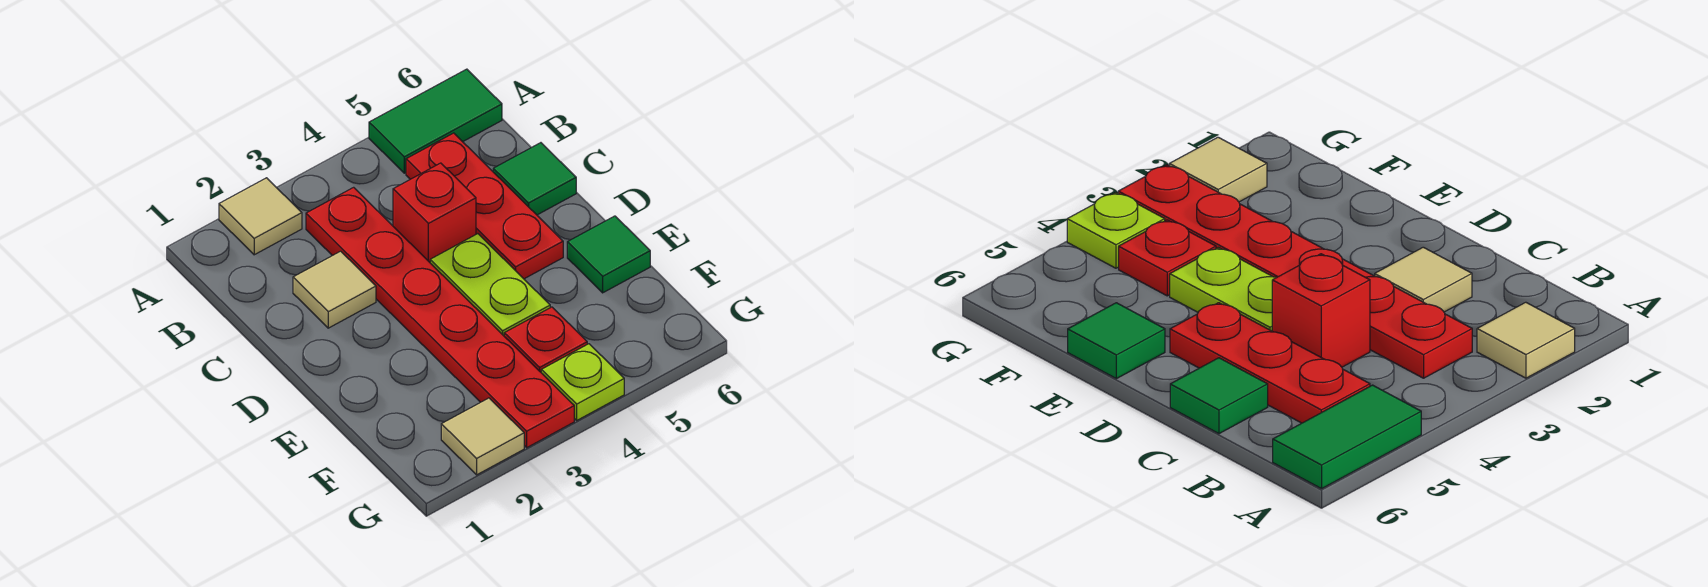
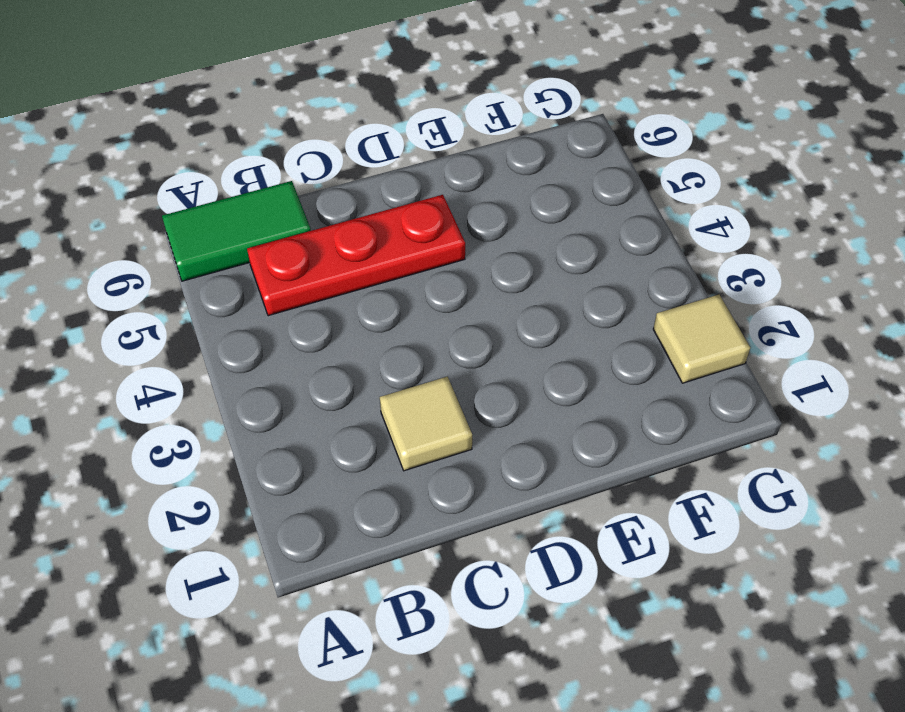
green tile A6:B6 level 1 -> green tile A5:A6 level 1
none -> tan tile A2 level 1
none -> red plate B3:G3 level 1
none -> red brick C4 level 1

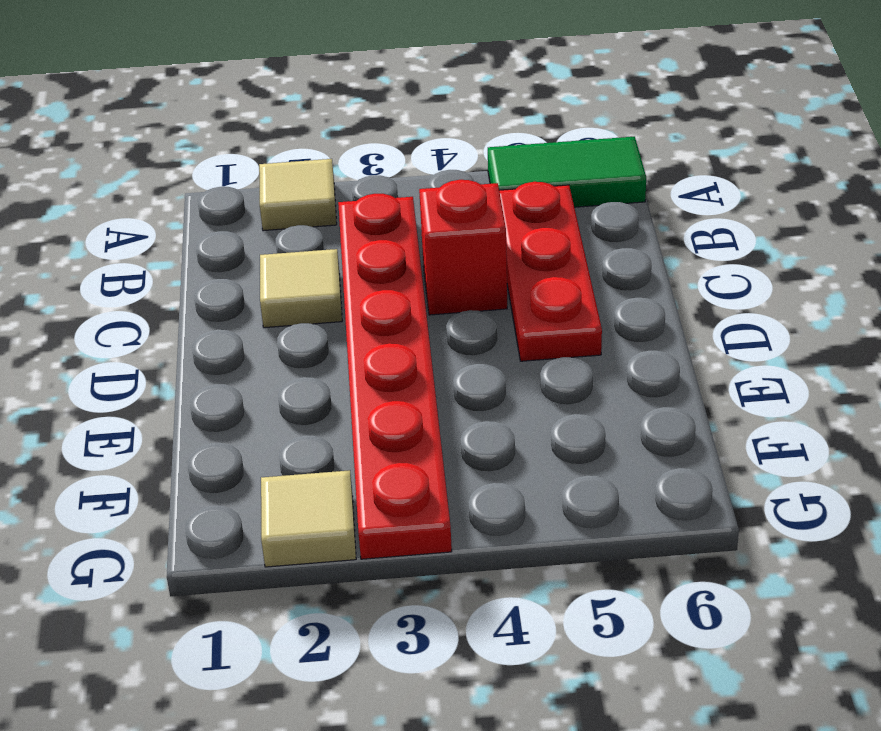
none -> green tile C6 level 1
none -> lime plate D4:E4 level 1
none -> green tile E6 level 1

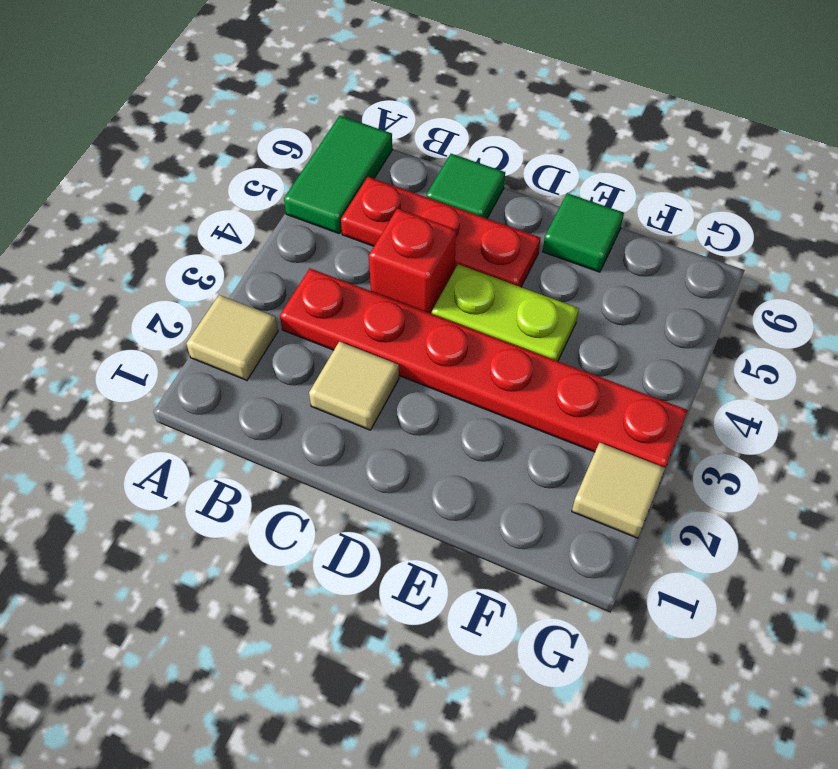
none -> red plate F4 level 1
none -> lime plate G4 level 1

